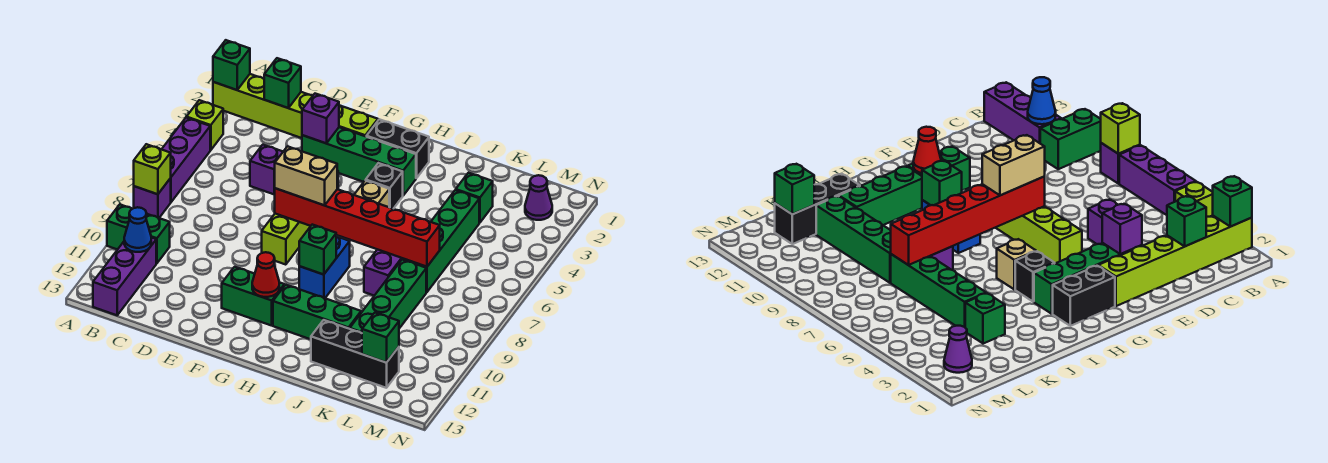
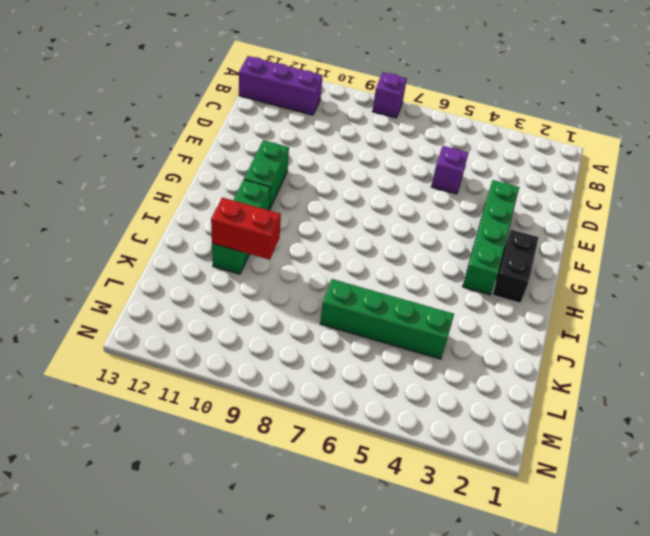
red brick J10:J11 level 2 -> none
none -> lime brick A2:F2 level 1
none -> lime brick A4 level 1
none -> purple brick A5:A7 level 1
none -> green brick A10:B10 level 1

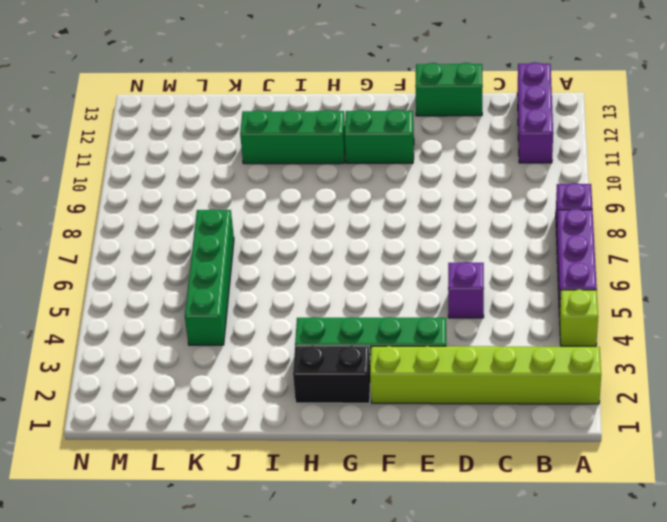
green brick D13:E13 level 1 -> green brick A10:B10 level 1
none -> lime brick F5:F8 level 1
none -> black brick H4 level 1
none -> tan brick H5 level 1
none -> blue brick H8:H9 level 1

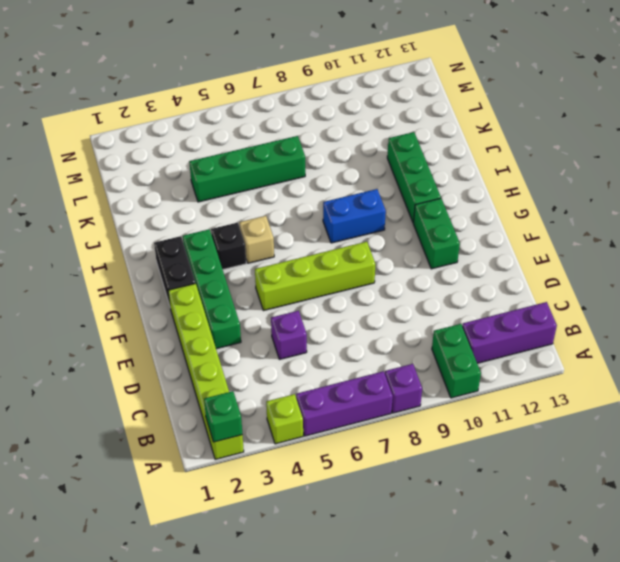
none -> purple brick J7:J8 level 1
none -> black brick J12:L12 level 1
none -> green brick K3 level 1
none -> green brick K8:K11 level 1

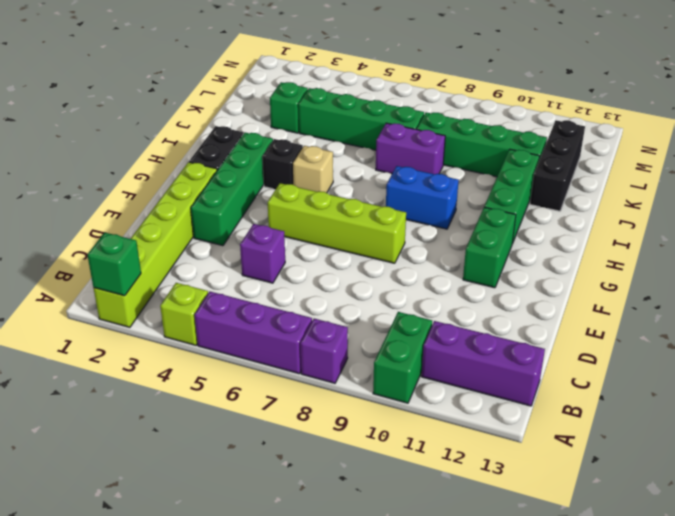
none -> purple cone M2 level 1
none -> lime brick A8 level 2
none -> blue cone B11 level 2
none -> green brick C2 level 2

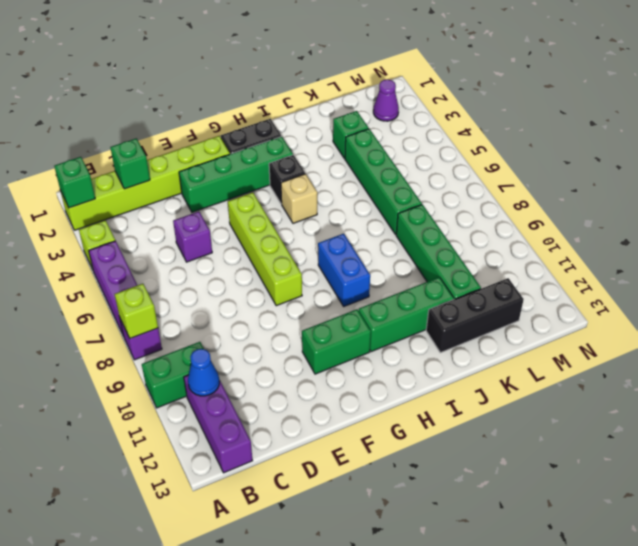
none -> purple brick J7:J8 level 1
none -> purple brick E3 level 2
none -> red brick F7:K7 level 2
none -> red cone G11 level 2

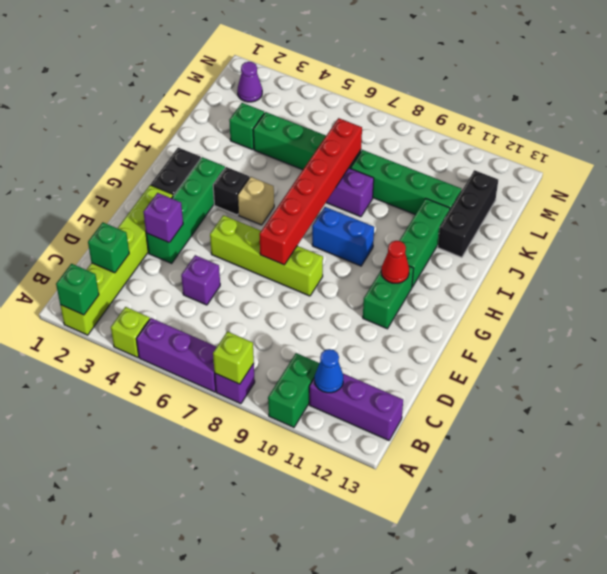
none -> green brick H9 level 2
none -> green brick L12 level 2
none -> tan brick F7:G7 level 3

